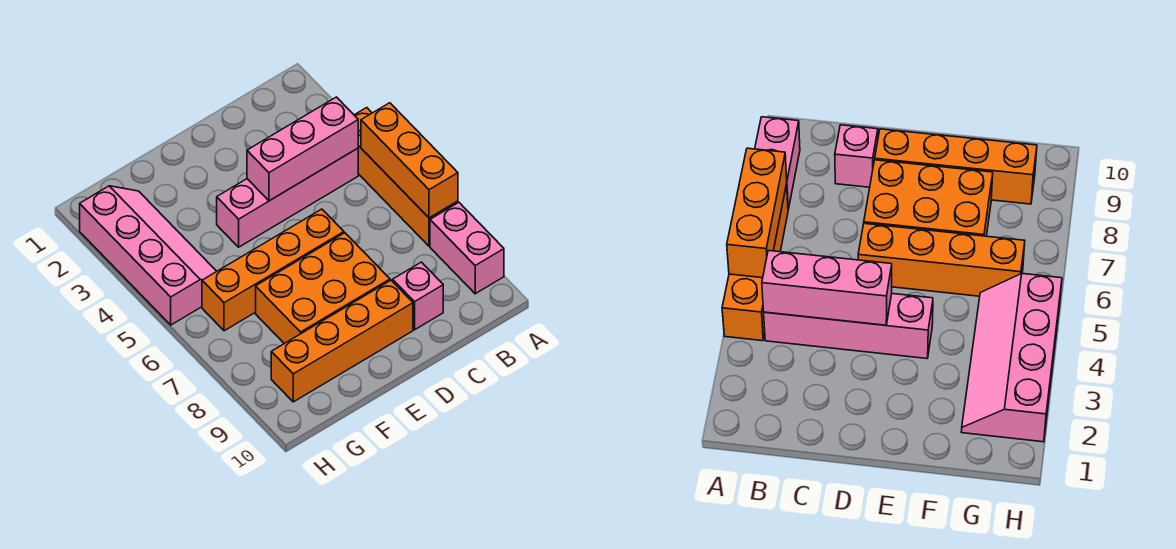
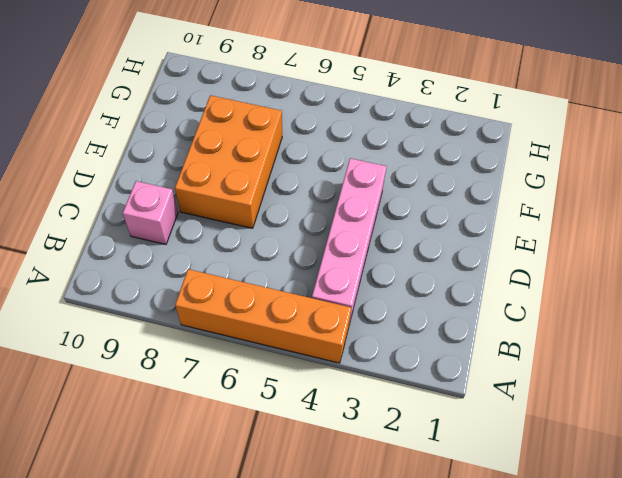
none -> pink brick A8:A9 level 1
none -> orange brick D6:G6 level 1

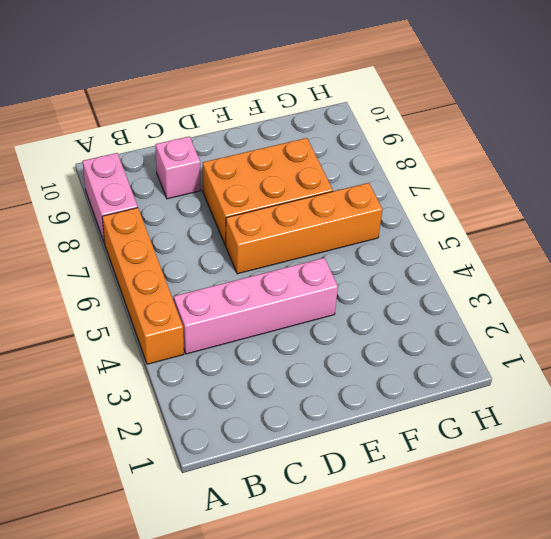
none -> orange brick D9:G9 level 1
none -> pink slope G2:H5 level 1 top H

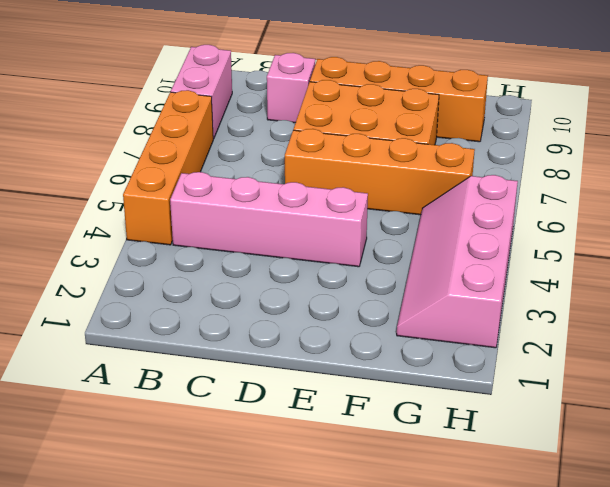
none -> orange brick A5:A7 level 2
none -> pink brick B4:D4 level 2

